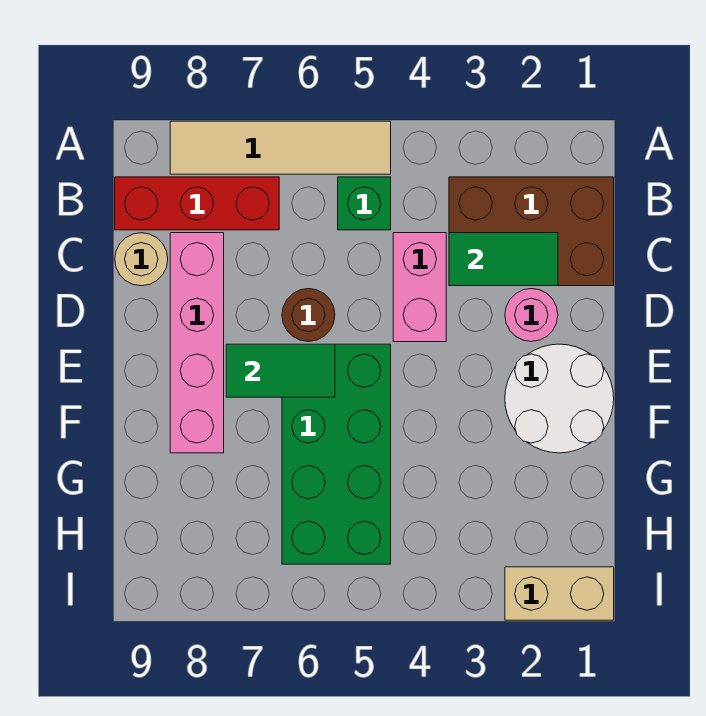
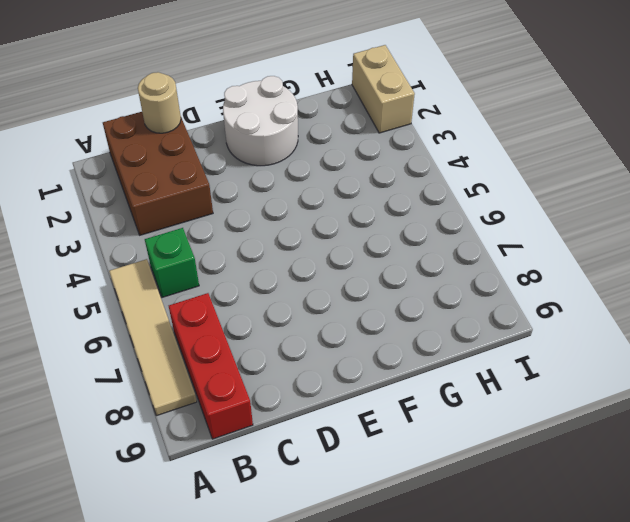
tan round brick C1 level 2 -> tan round brick C9 level 1
none -> pink brick C4:D4 level 1
none -> pink brick C8:F8 level 1
none -> pink round brick D2 level 1

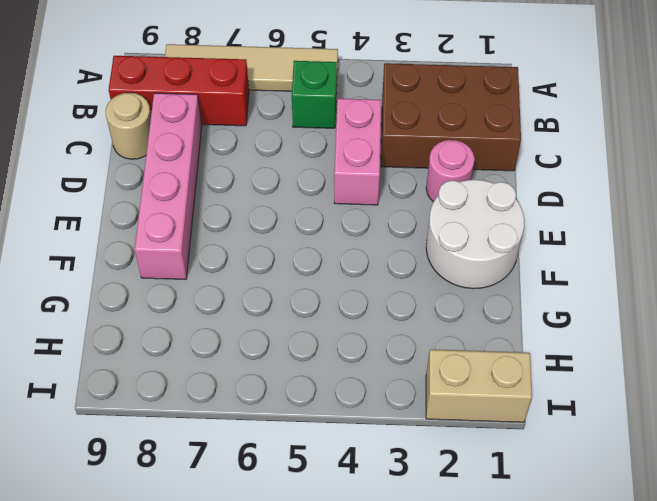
none -> brown round brick D6 level 1
none -> green brick E5:H6 level 1
none -> green tile C2:C3 level 2

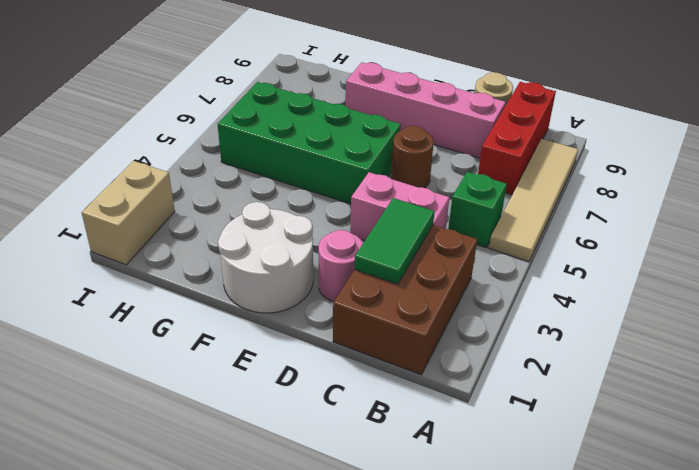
none -> green tile E6:E7 level 2

